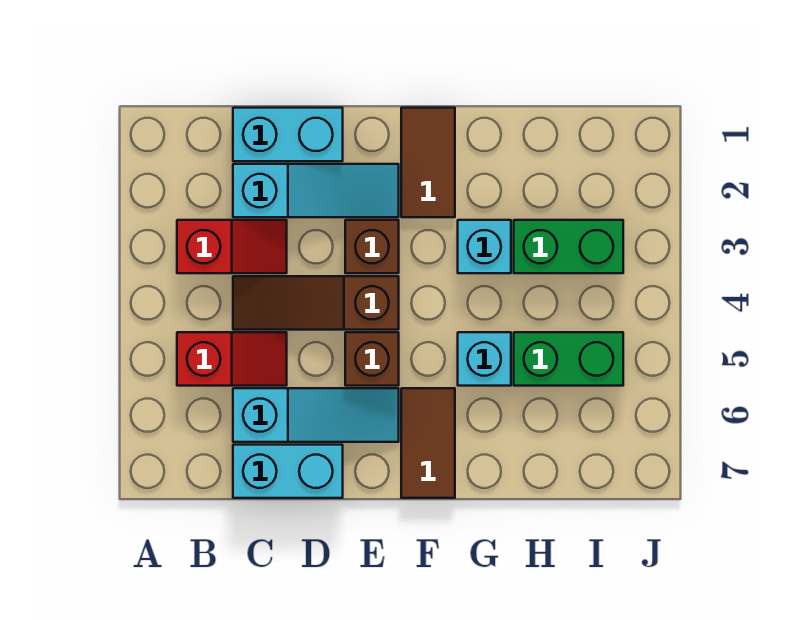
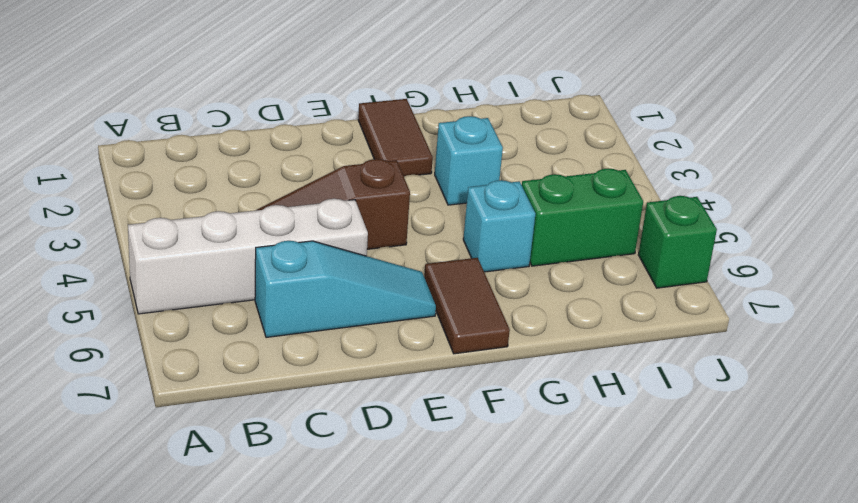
white brick A5:D5 level 1 -> red slope B5:C5 level 1 top B
green brick J6 level 1 -> none
none -> red slope B3:C3 level 1 top B
none -> cyan brick C1:D1 level 1
none -> cyan slope C2:E2 level 1 top C

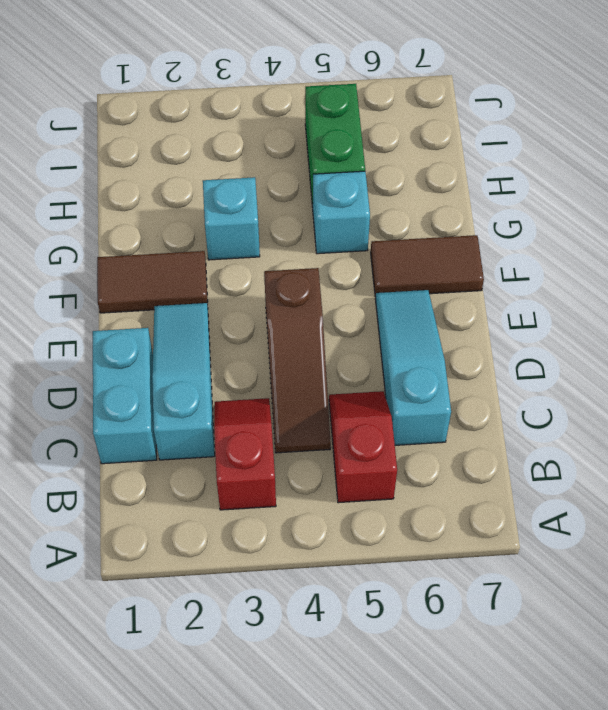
none -> cyan brick C7:D7 level 1
none -> brown brick E3 level 1
none -> brown brick E5 level 1

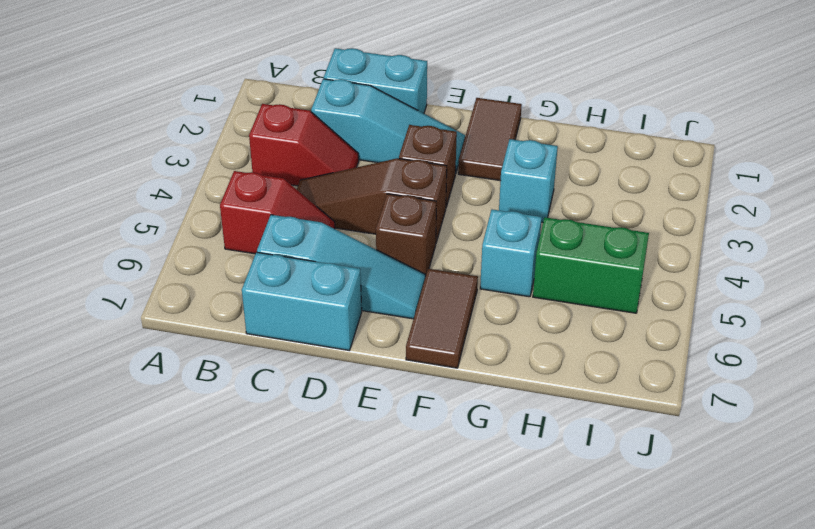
none -> green brick H3:I3 level 1

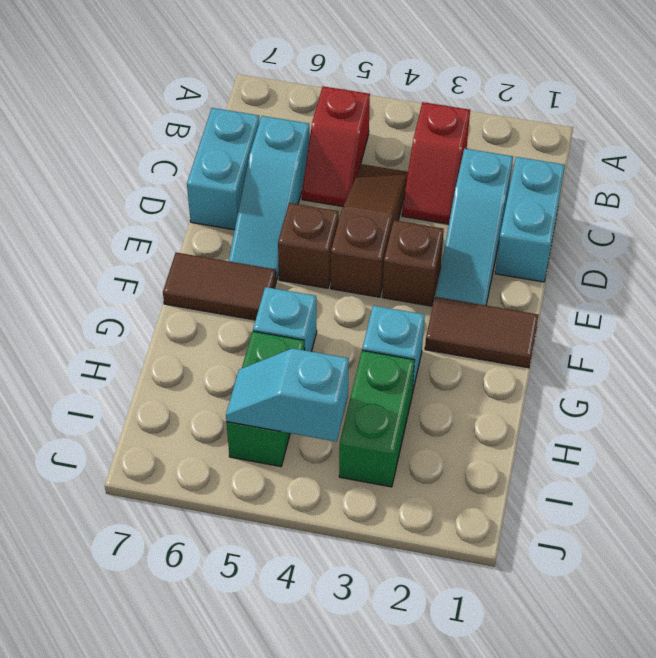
cyan slope I4:I5 level 2 top 4 -> none

